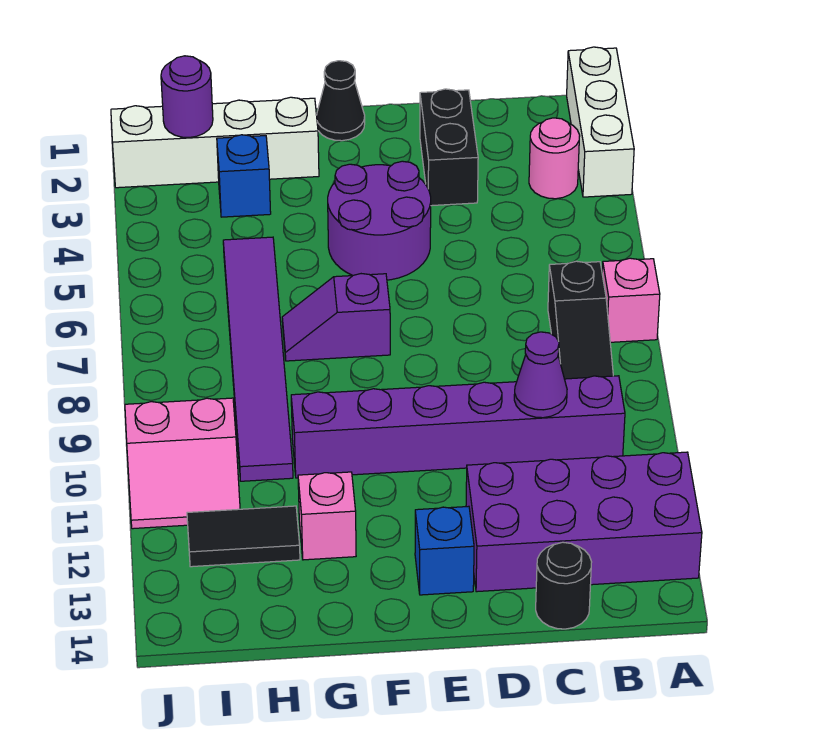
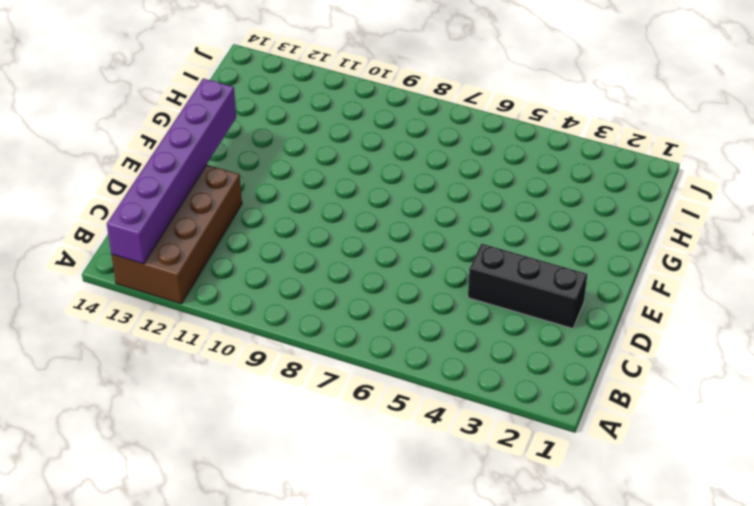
brown brick A12:D13 level 1 -> purple brick A12:D13 level 1
purple brick A13:F13 level 2 -> purple brick B10:G10 level 1
black brick D2:D4 level 1 -> black brick D2:D3 level 1
none -> white brick A1:A3 level 1
none -> pink brick A7 level 1
none -> pink round brick B3 level 1

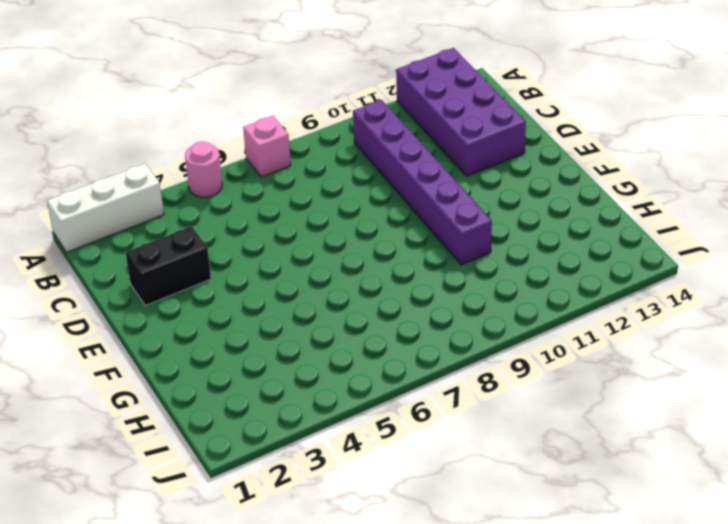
pink round brick A5 level 1 -> pink round brick B3 level 1
none -> black slope B7:B9 level 1 top 7
none -> black round brick C14 level 1
none -> purple round brick E4:F5 level 1

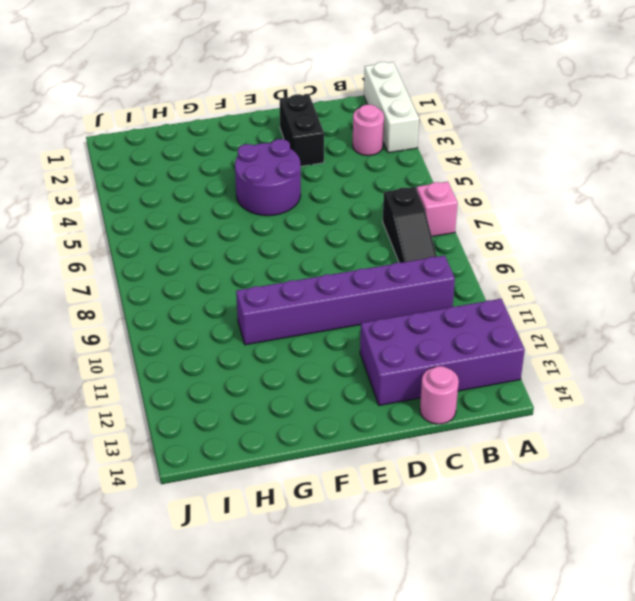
pink round brick C14 level 1 -> black round brick C14 level 1
none -> blue brick E13 level 1
none -> black cone F1 level 1
none -> purple slope F7:G7 level 1 top F

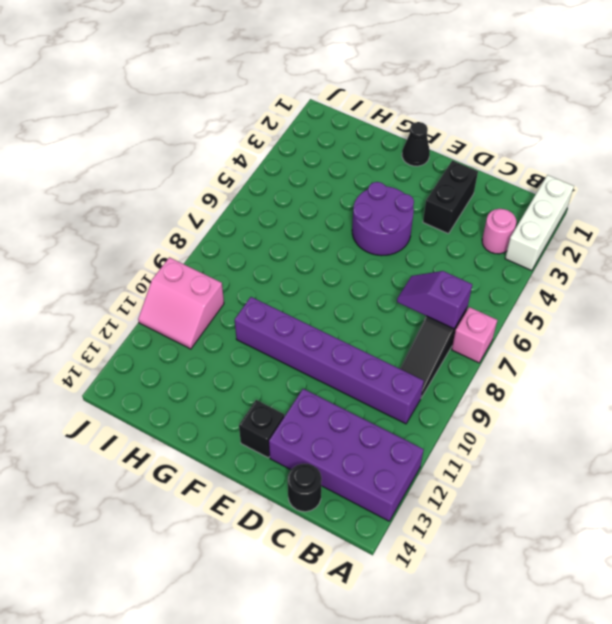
purple slope B7:C7 level 2 top B -> purple slope F7:G7 level 1 top F
black brick E13 level 1 -> blue brick E13 level 1
none -> white brick G2:J2 level 1
none -> pink brick G12 level 1
none -> blue brick H3 level 1

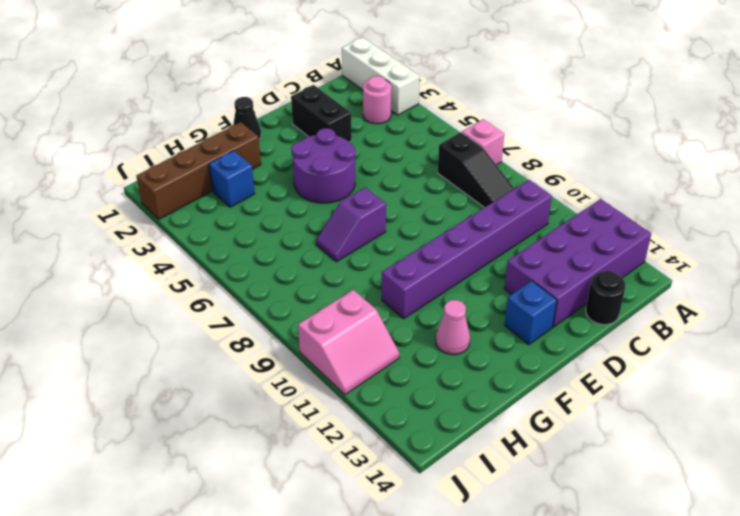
brown brick G2:J2 level 1 -> white brick G2:J2 level 1
pink cone G12 level 1 -> pink brick G12 level 1
none -> purple tile H5:H10 level 1
none -> black tile H12:I12 level 1
none -> purple cone C10 level 2

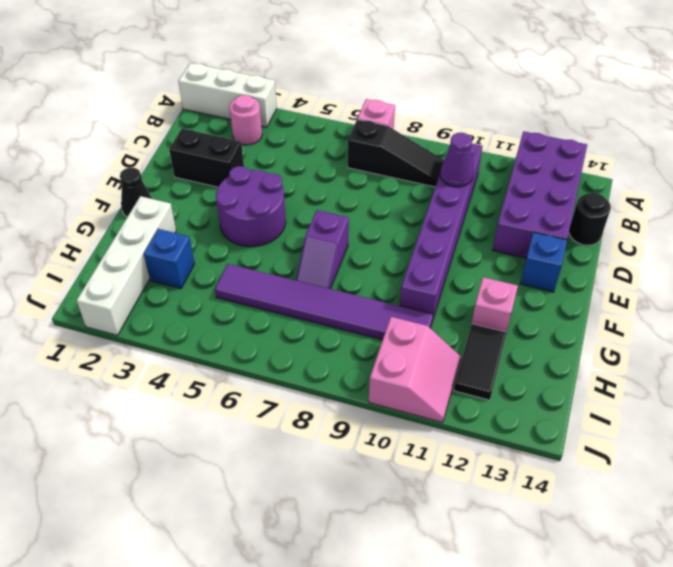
none -> purple round brick I2 level 2

